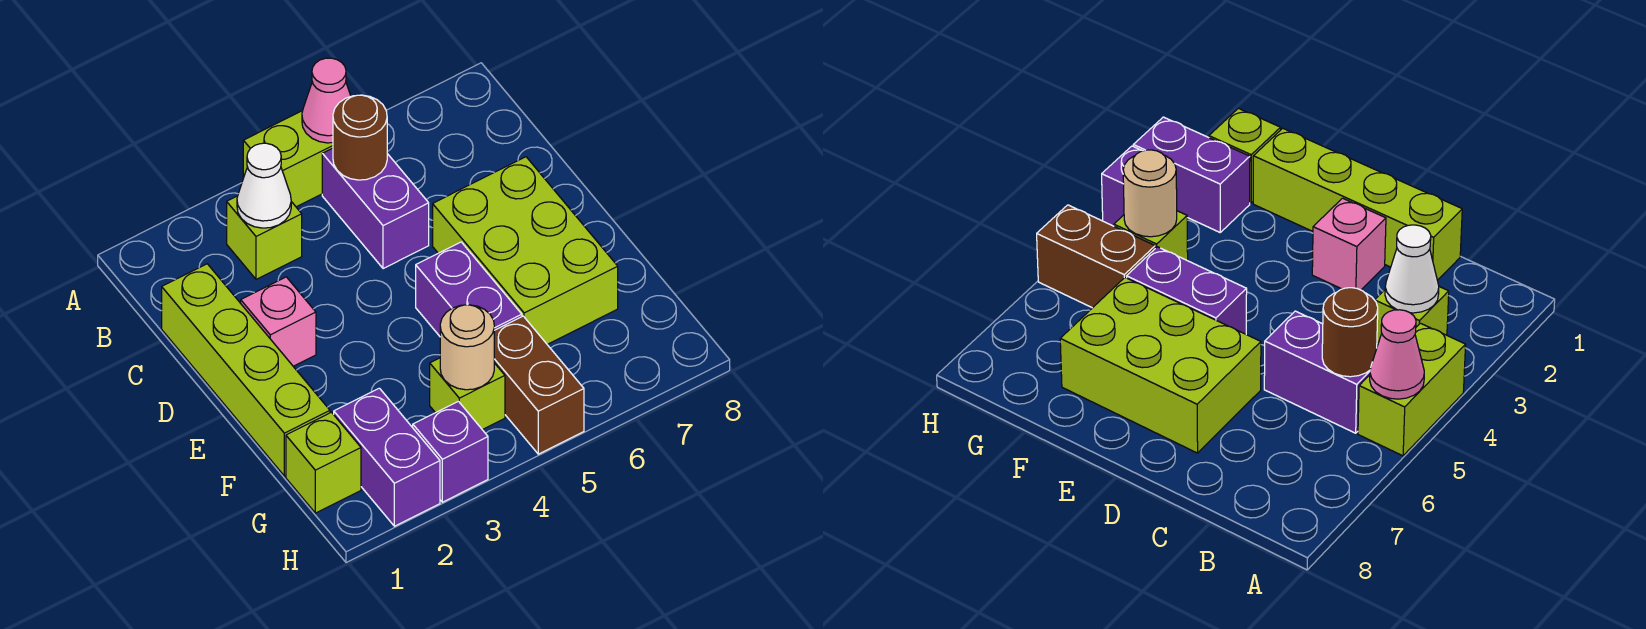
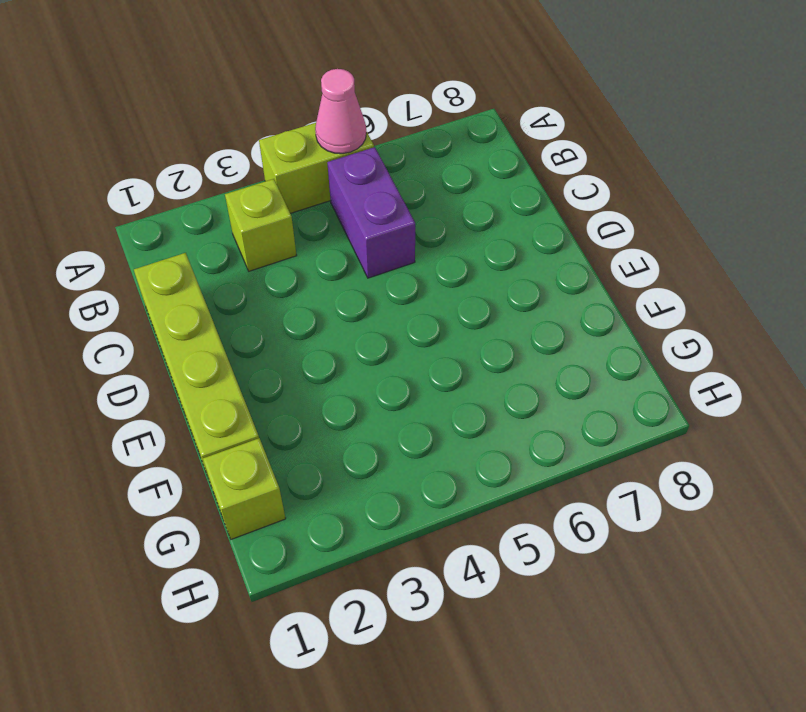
none -> pink brick D2 level 1
none -> lime brick D6:F7 level 1
none -> purple brick E5:F5 level 1

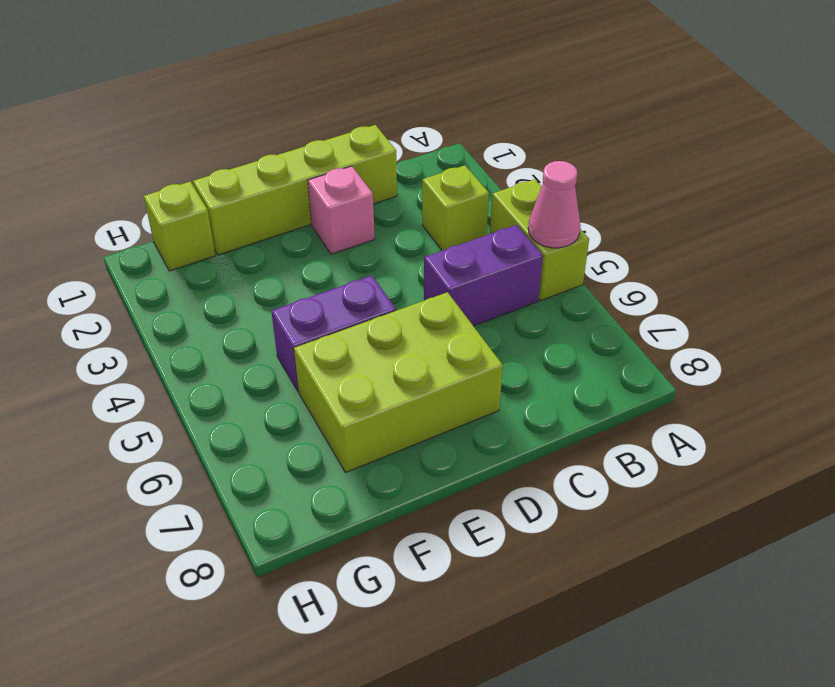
none -> purple brick G2:H2 level 1
none -> lime brick G4 level 1
none -> brown brick G5:H5 level 1

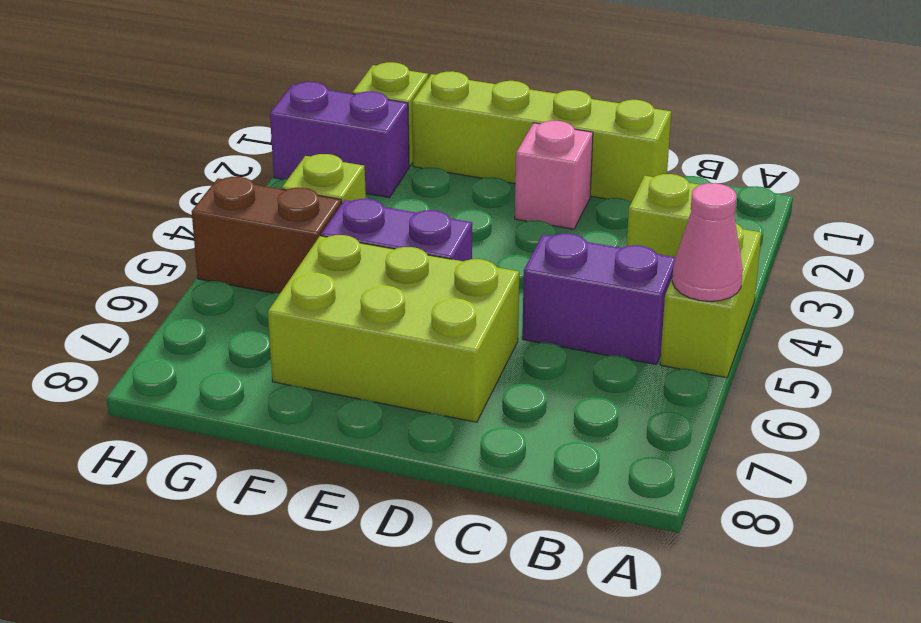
none -> purple brick H3 level 1
none -> white cone B3 level 2
none -> brown round brick B5 level 2

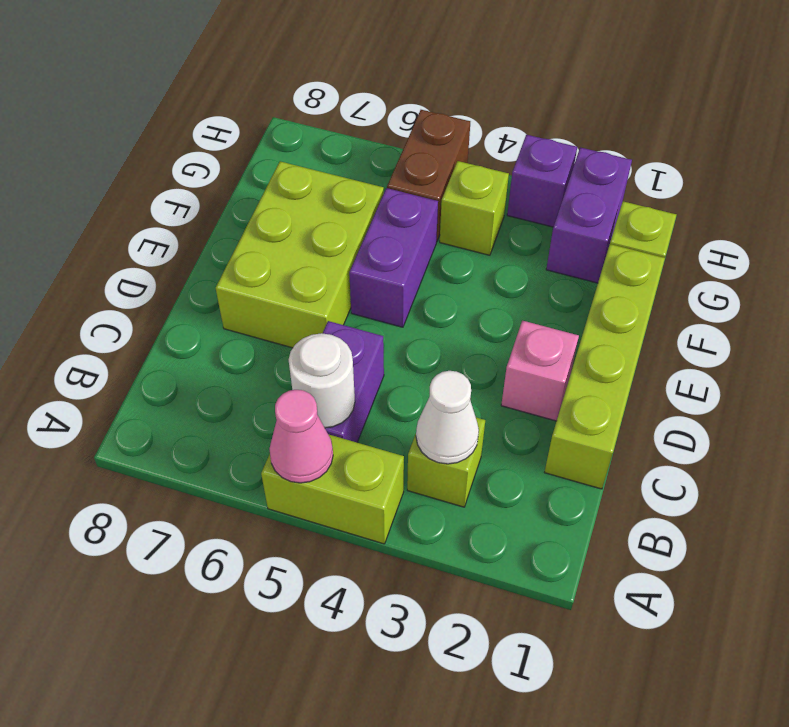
white round brick B5 level 2 -> brown round brick B5 level 2
none -> tan round brick G4 level 2

